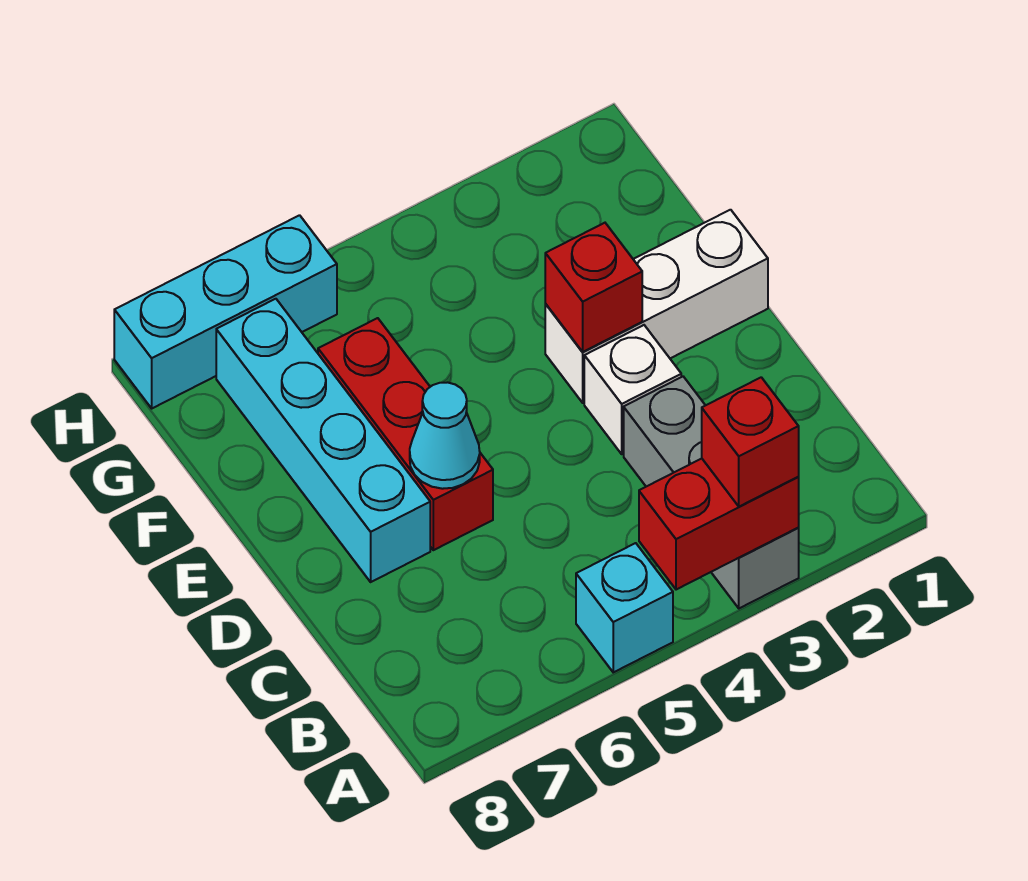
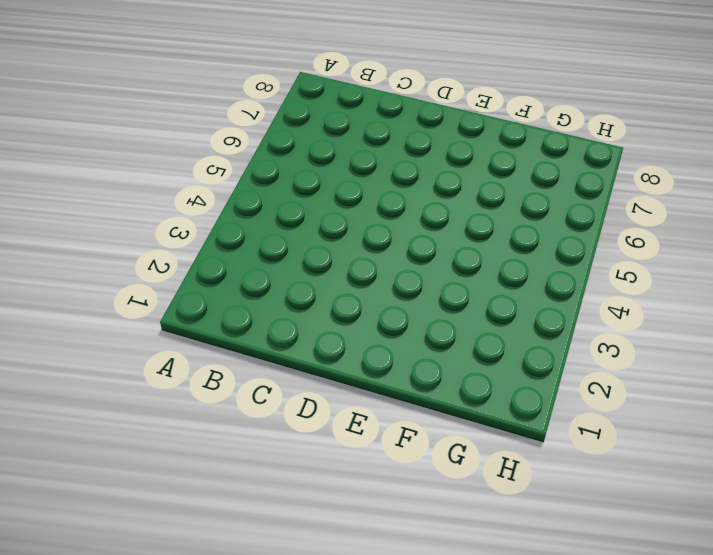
none -> grey brick A3:C3 level 1
none -> cyan brick A5 level 1

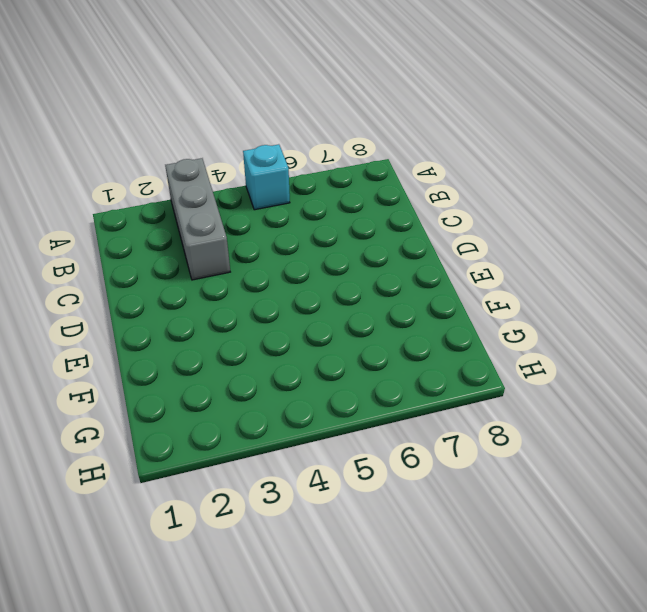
none -> white brick D3 level 1
none -> red brick D6:F6 level 1

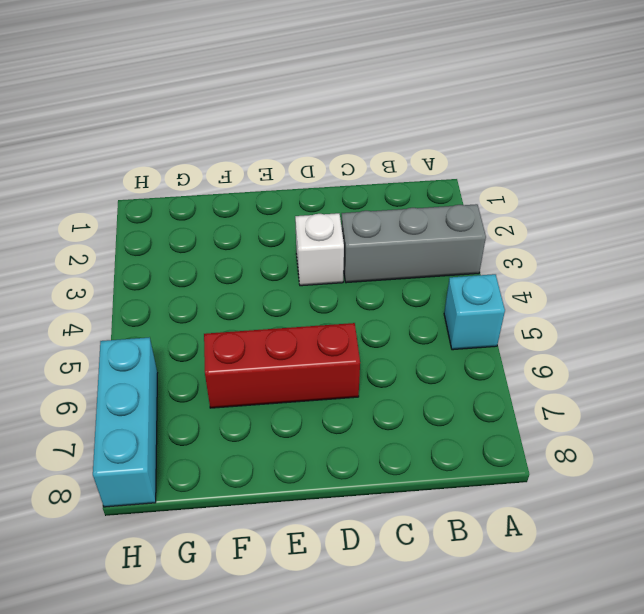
none -> cyan brick D7:G7 level 1
none -> white brick E1:E3 level 1

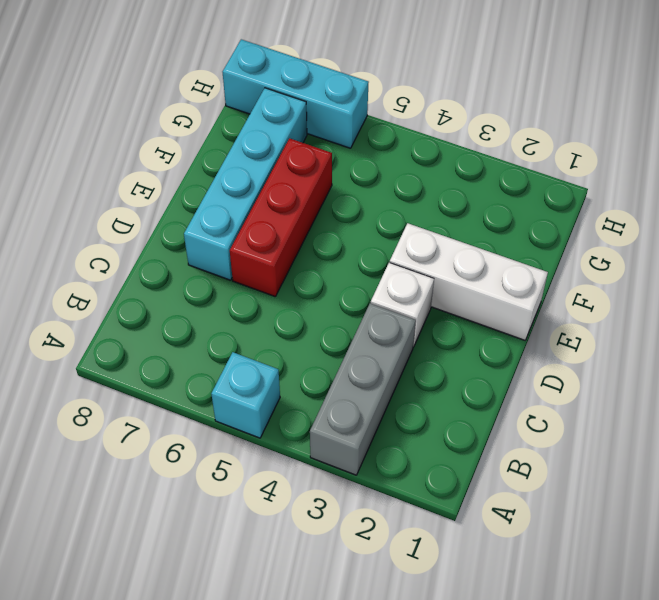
none -> red brick A3:A4 level 2
none -> cyan cone D6 level 2

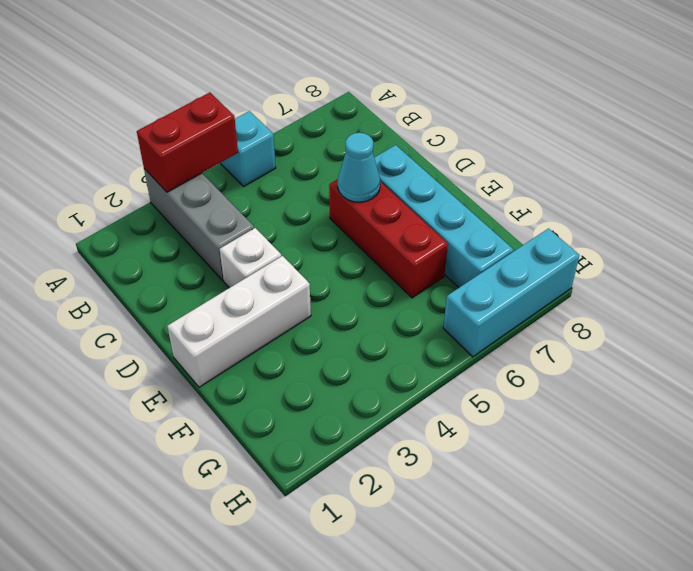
none -> red brick E3 level 2
none -> red brick A3 level 3

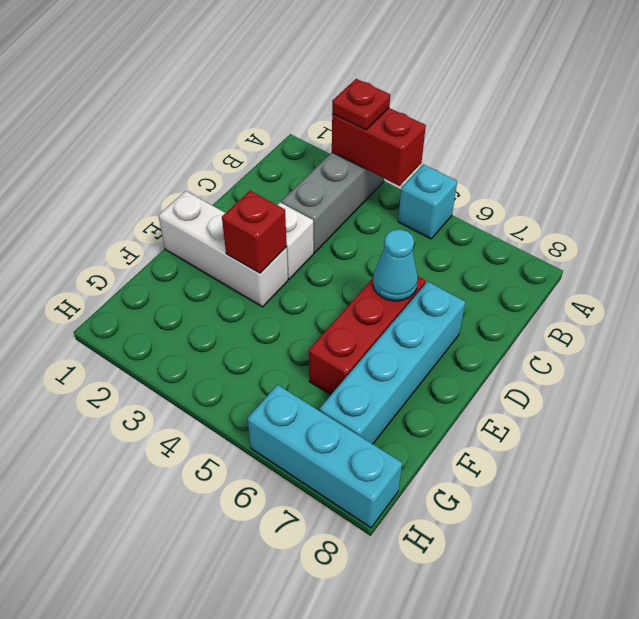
red plate A3 level 3 -> red brick A3 level 3

